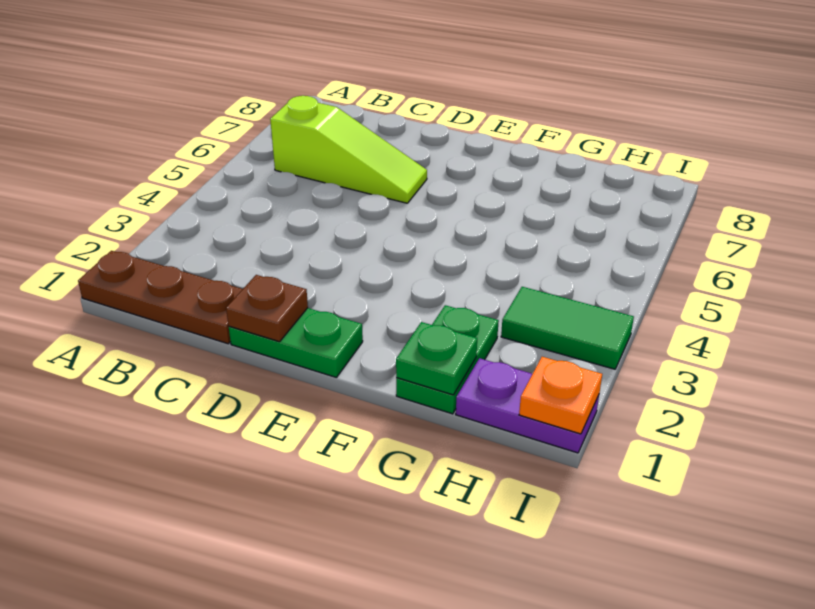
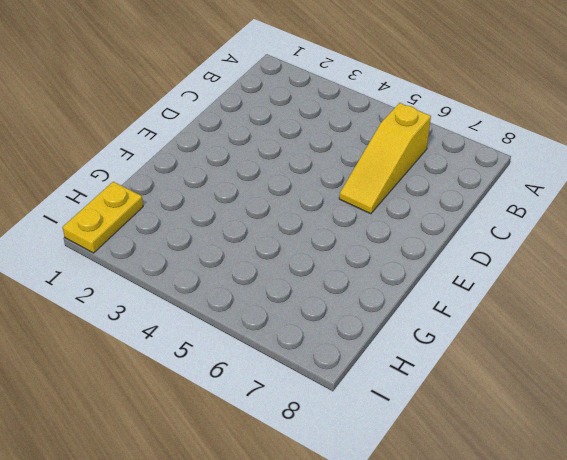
yellow slope B6:D6 level 1 top B -> lime slope B6:D6 level 1 top B
yellow plate H1:I1 level 1 -> purple plate H1:I1 level 1
none -> brown plate A1:C1 level 1
none -> green plate D1:E1 level 1

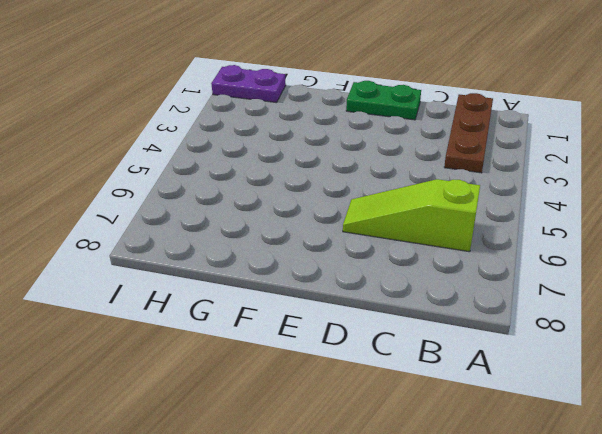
brown plate B1:B3 level 1 -> brown plate A1:C1 level 1
none -> green plate G1:G2 level 1
none -> green tile H3:I3 level 1

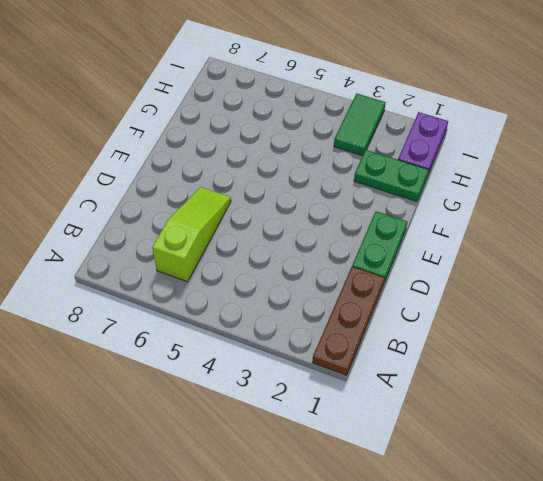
none -> brown plate D1 level 2
none -> green plate G1 level 2

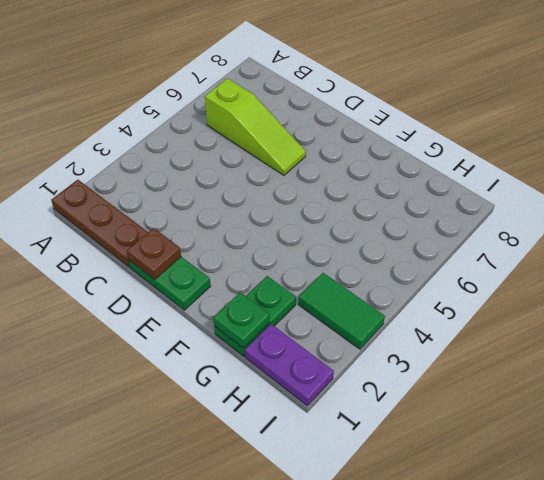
none -> orange plate I1 level 2

